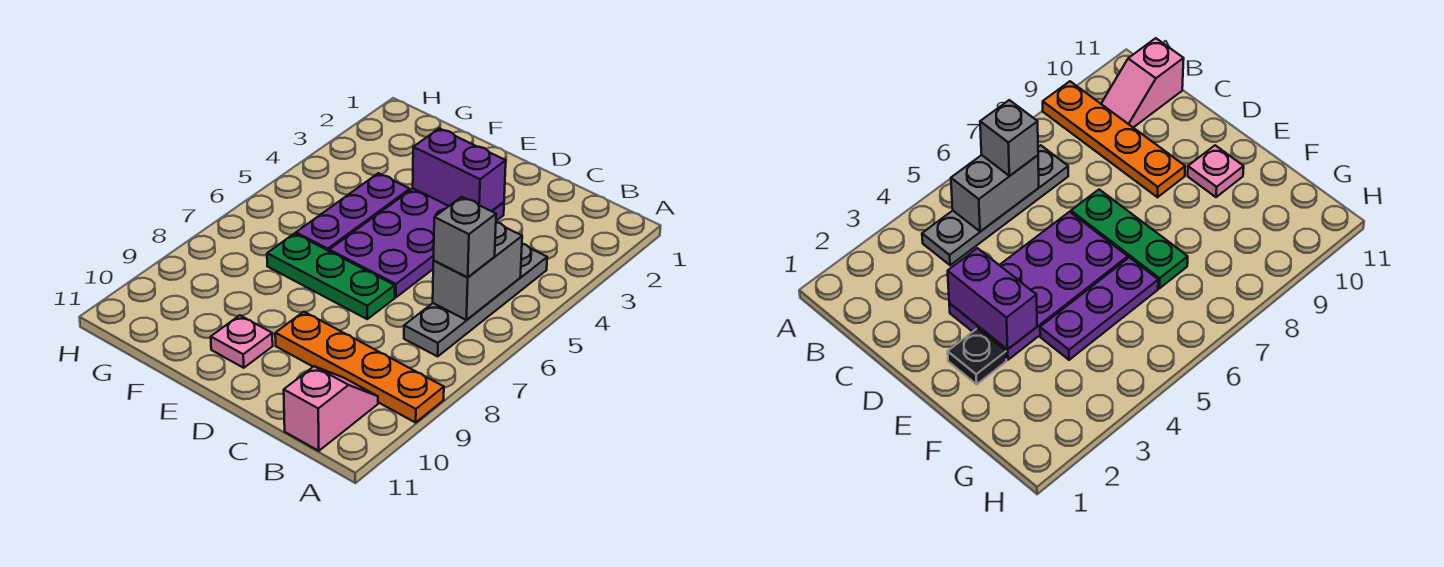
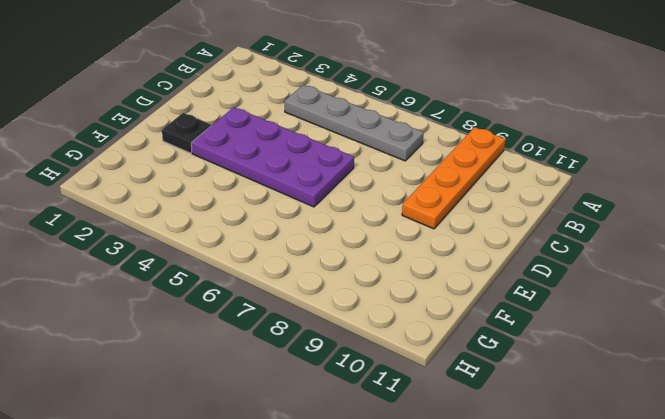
none -> pink slope B10:B11 level 1 top 11
none -> green plate D7:F7 level 1

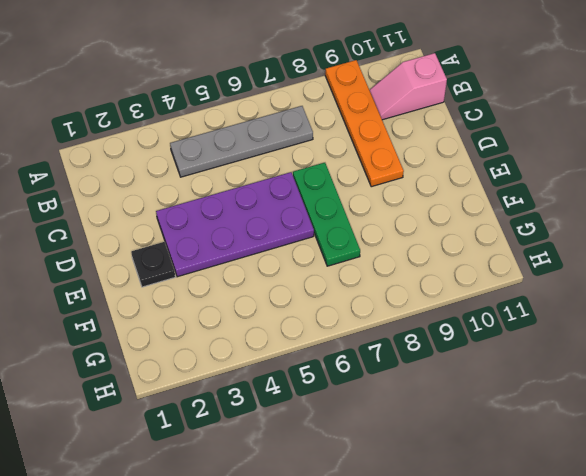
none -> pink plate E10 level 1
none -> purple plate F4:F6 level 1

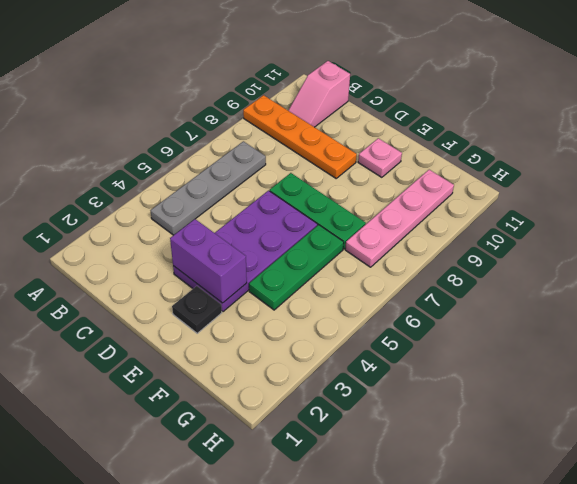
green plate F4:F6 level 1 -> purple plate F4:F6 level 1
pink plate G7:G10 level 1 -> none
none -> grey brick B5:B6 level 2
none -> grey brick B6 level 3

